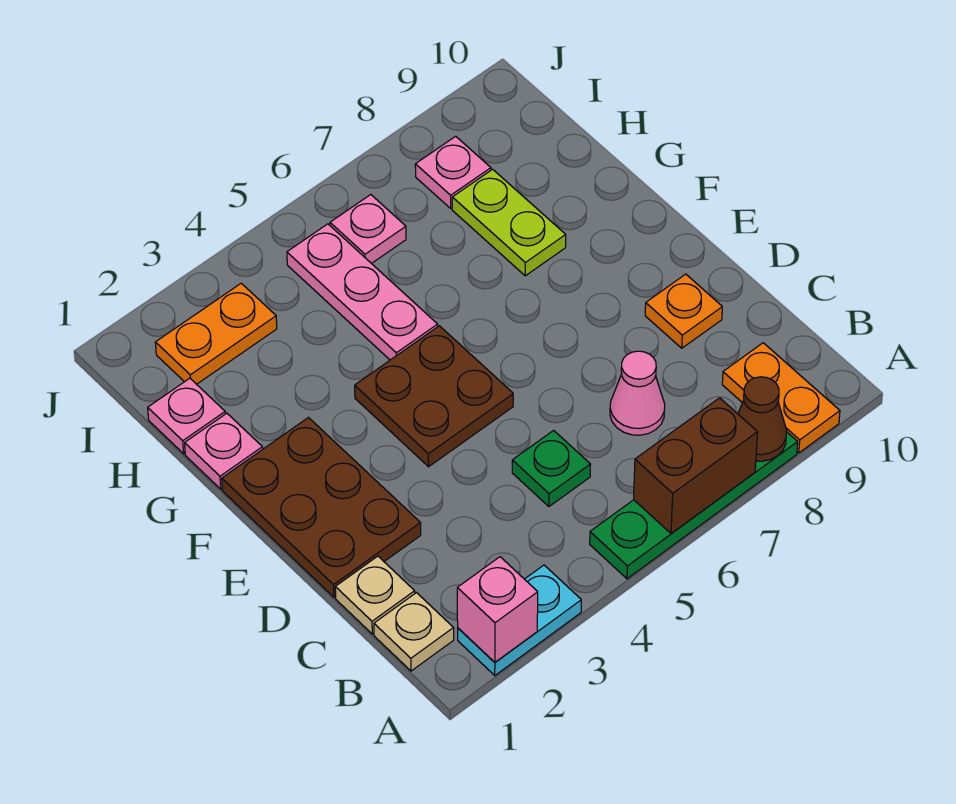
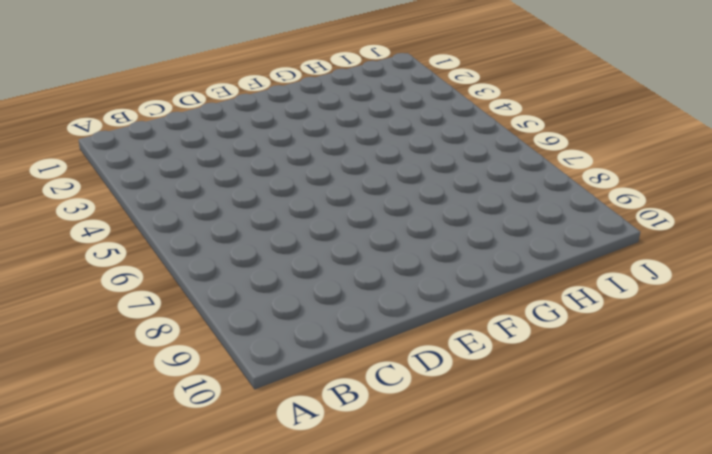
none -> cyan plate A2:A3 level 1
none -> green plate A5:A8 level 1
none -> orange plate A9:B9 level 1

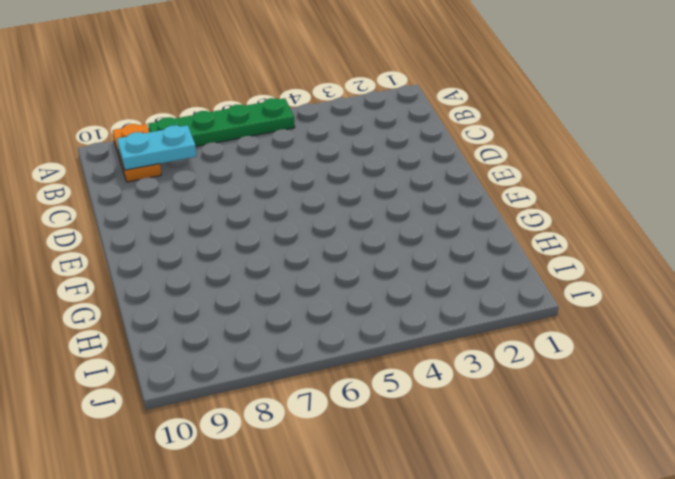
cyan plate B8:B9 level 2 -> cyan plate A2:A3 level 1
none -> tan plate B1 level 1
none -> tan plate C1 level 1
none -> green plate C5 level 1

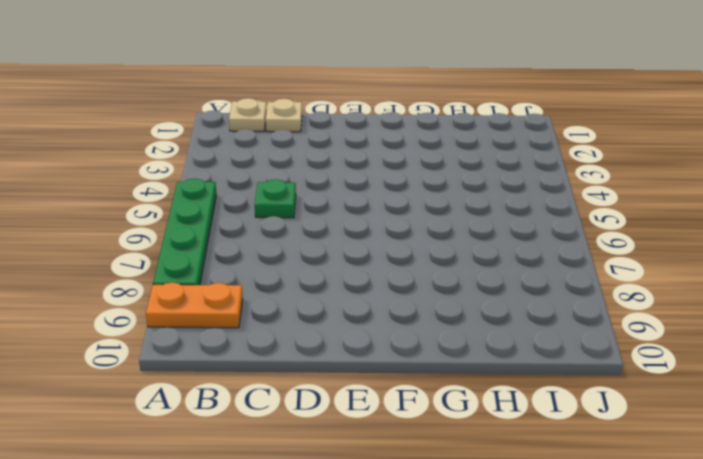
none -> cyan plate A2:A3 level 1
none -> pink cone C7 level 1
none -> brown plate D1:F2 level 1

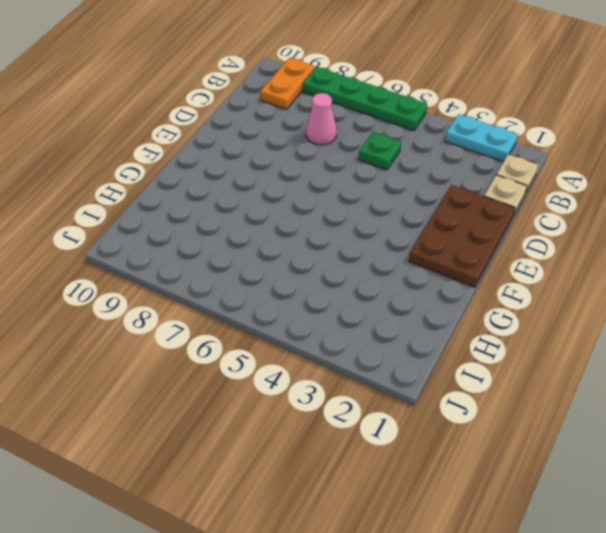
none -> orange plate D9 level 1
none -> brown plate E4:F5 level 1
none -> pink plate G1 level 1

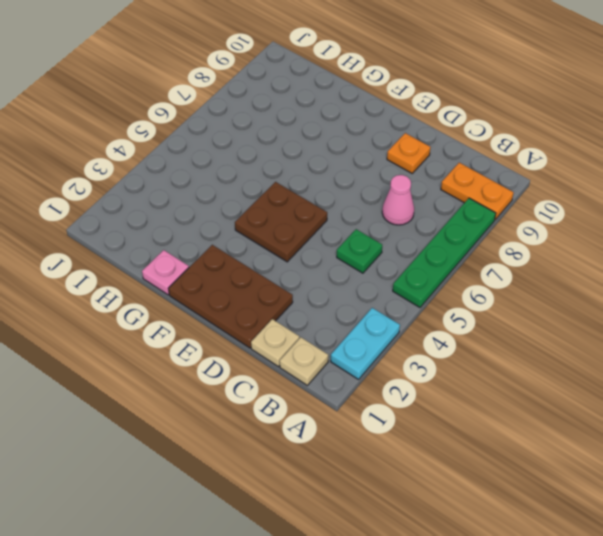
none -> pink plate G5:I5 level 1
none -> lime plate G8:H8 level 1
none -> pink plate H1 level 1

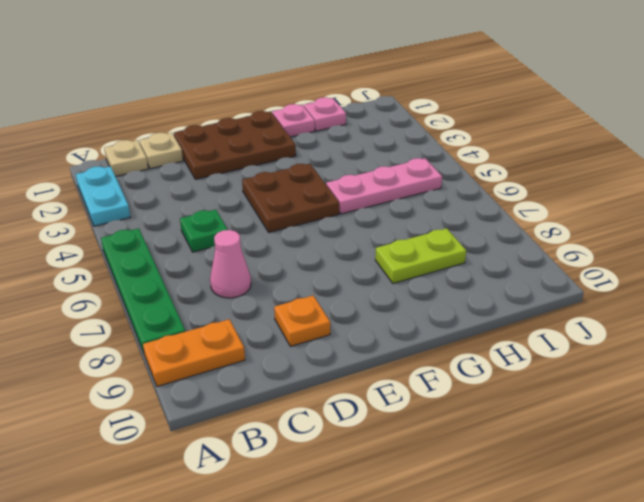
none -> orange plate I2:I3 level 1
none -> pink plate I6 level 1
none -> pink plate I8 level 1

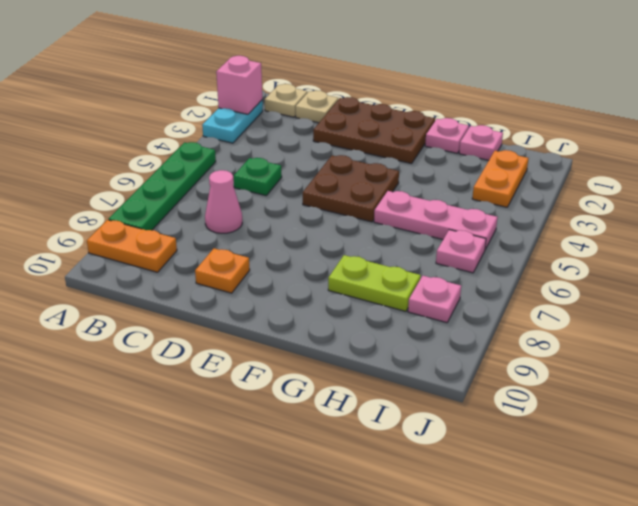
none -> brown brick A6:A7 level 2
none -> brown cone A8 level 2

